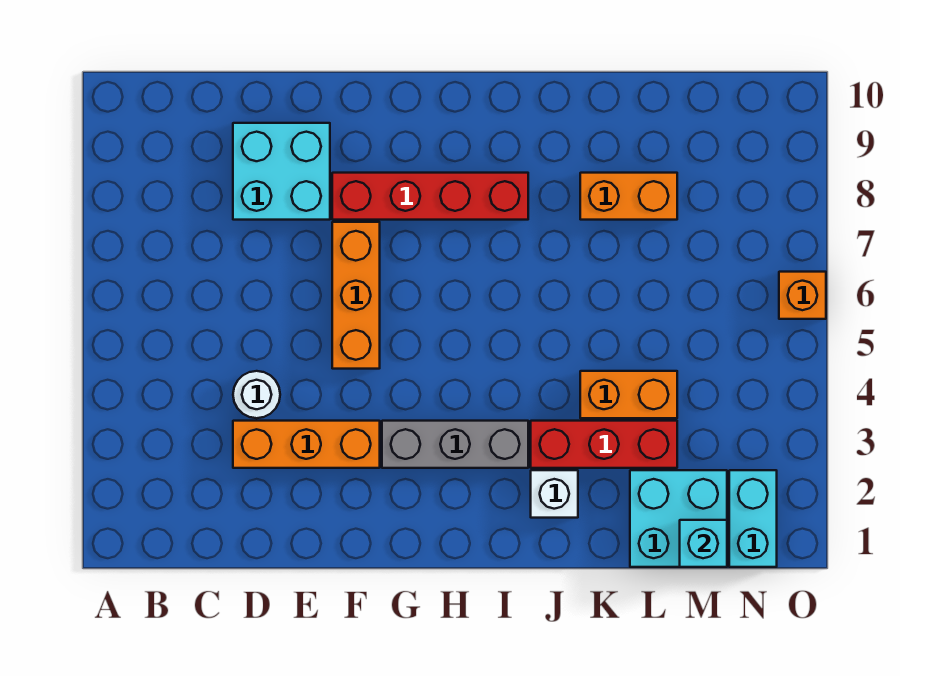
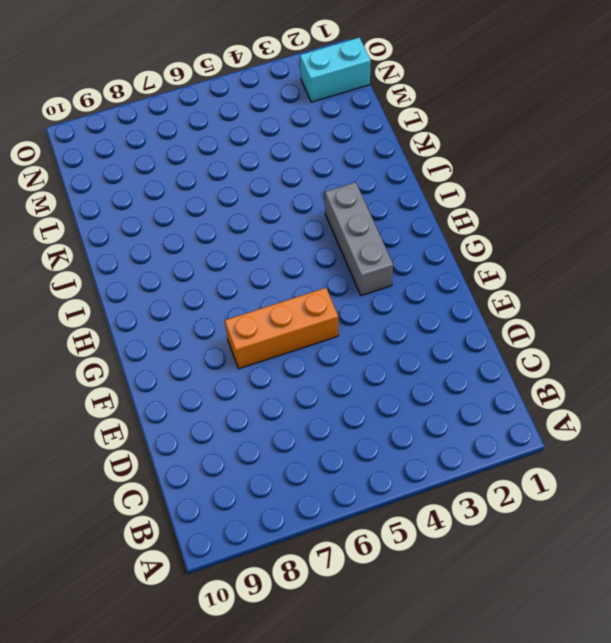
none -> orange brick D3:F3 level 1
none -> white round brick D4 level 1
none -> cyan brick D8:E9 level 1

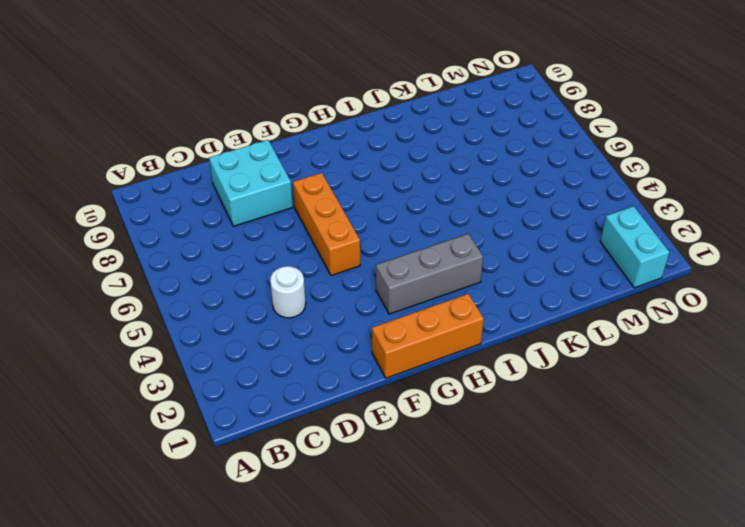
orange brick F1:H1 level 1 -> orange brick D3:F3 level 1
none -> red brick F8:I8 level 1
none -> white brick J2 level 1
none -> red brick J3:L3 level 1

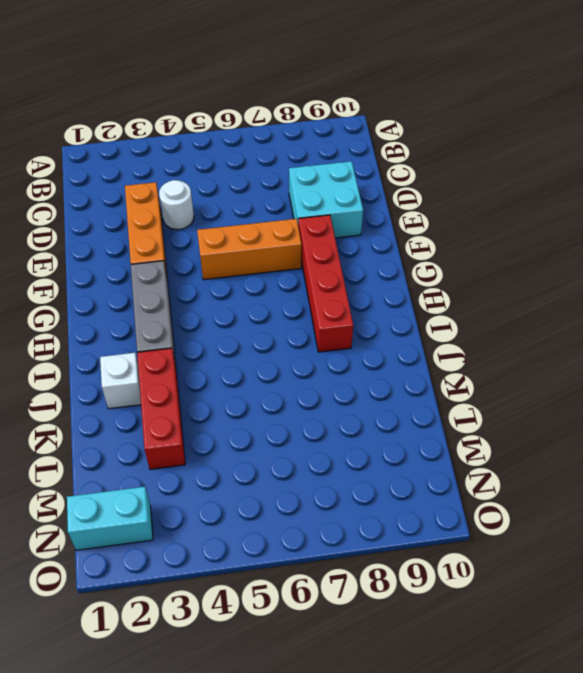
none -> orange brick K4:L4 level 1
none -> orange brick K8:L8 level 1
none -> cyan brick L1:M2 level 1

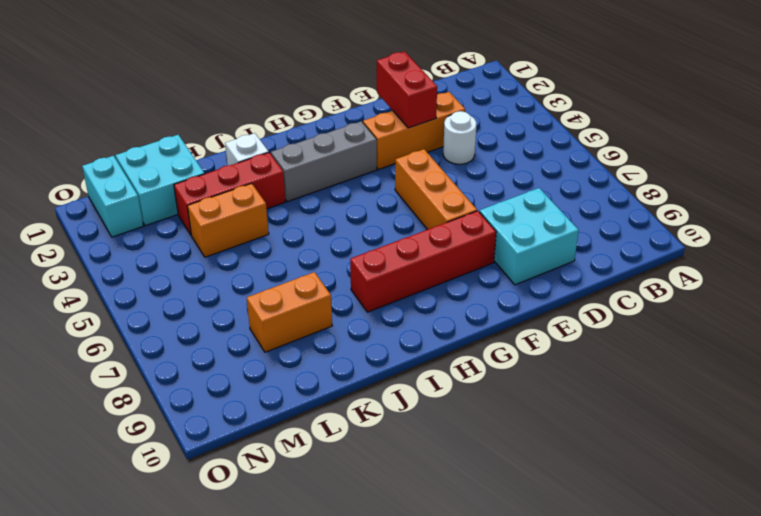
red brick E2:E3 level 2 -> none
none -> orange brick O6 level 1
none -> cyan brick M1 level 2

